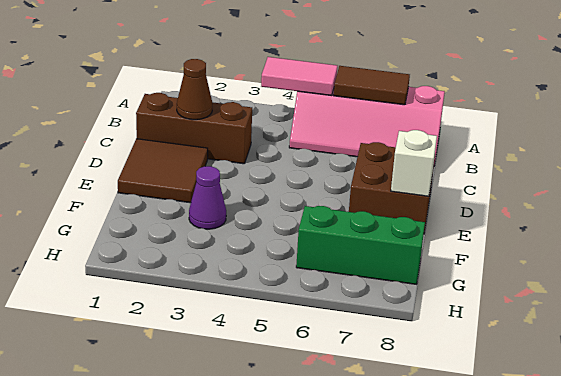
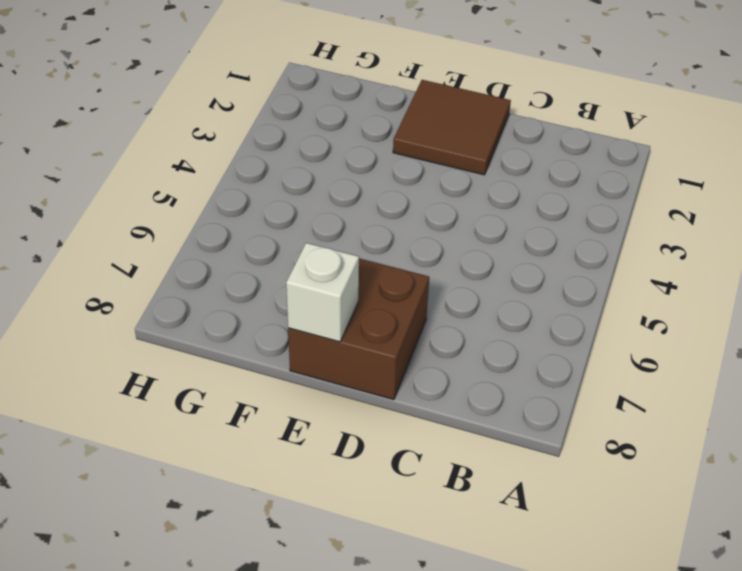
none -> pink slope A5:B8 level 1 top A
none -> brown brick C1:C3 level 1

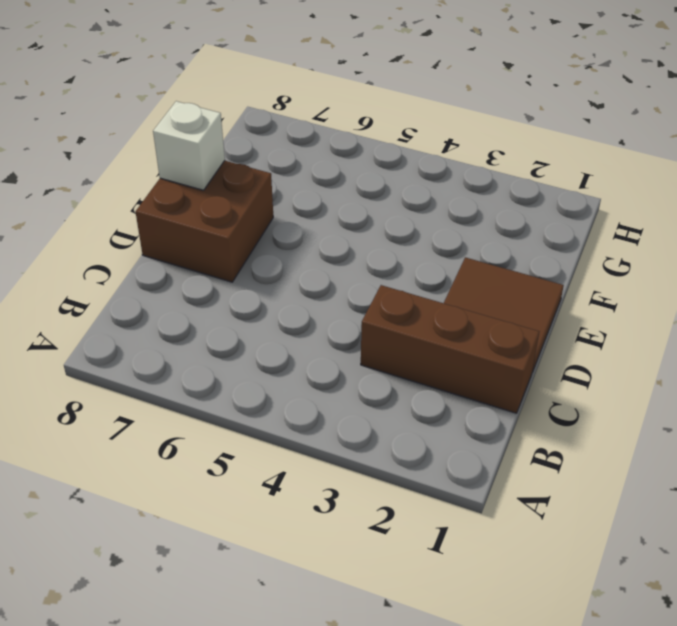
none -> pink slope A5:B8 level 1 top A
none -> purple cone F3 level 1

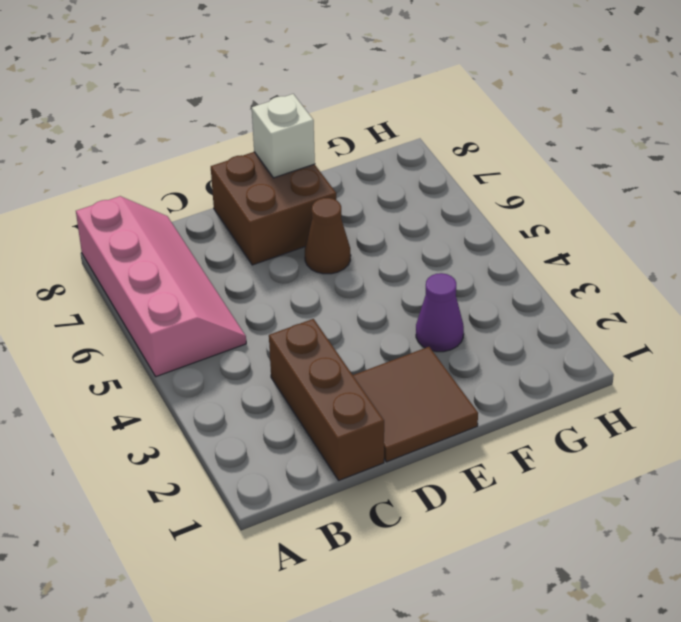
brown cone E6 level 1 -> brown cone C2 level 2
none -> green brick G6:G8 level 1
none -> pink tile A4:A5 level 2

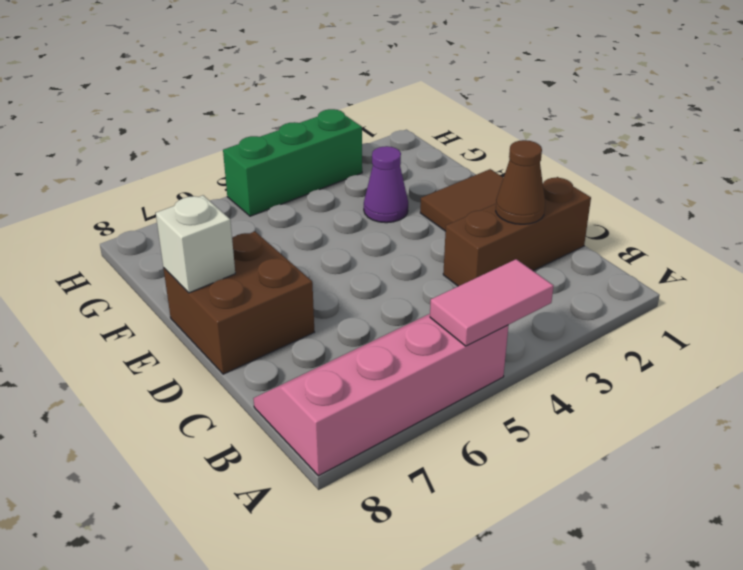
green brick H3:H5 level 1 -> green brick G6:G8 level 1
none -> brown tile A6:A7 level 2

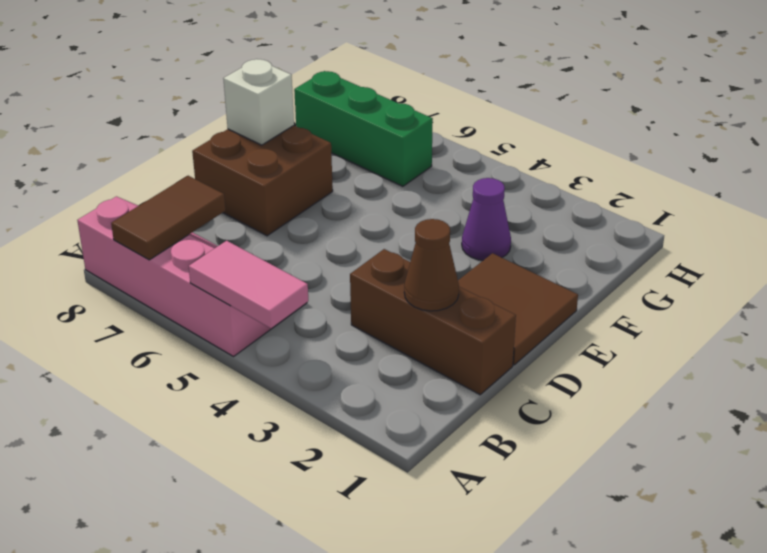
brown tile A7:B7 level 2 -> brown tile A6:A7 level 2

